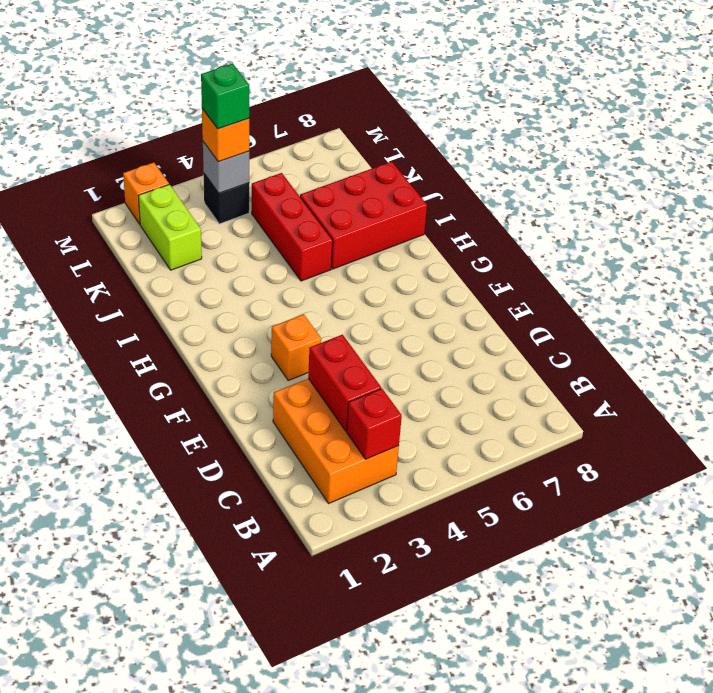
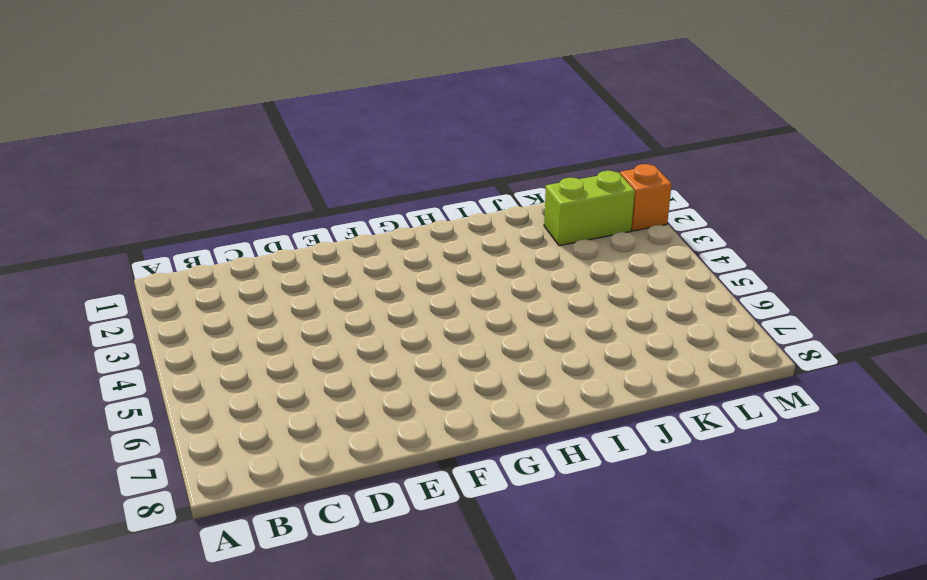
none -> orange brick B2:D3 level 1
none -> orange brick F3 level 1
none -> red brick I5:K5 level 1

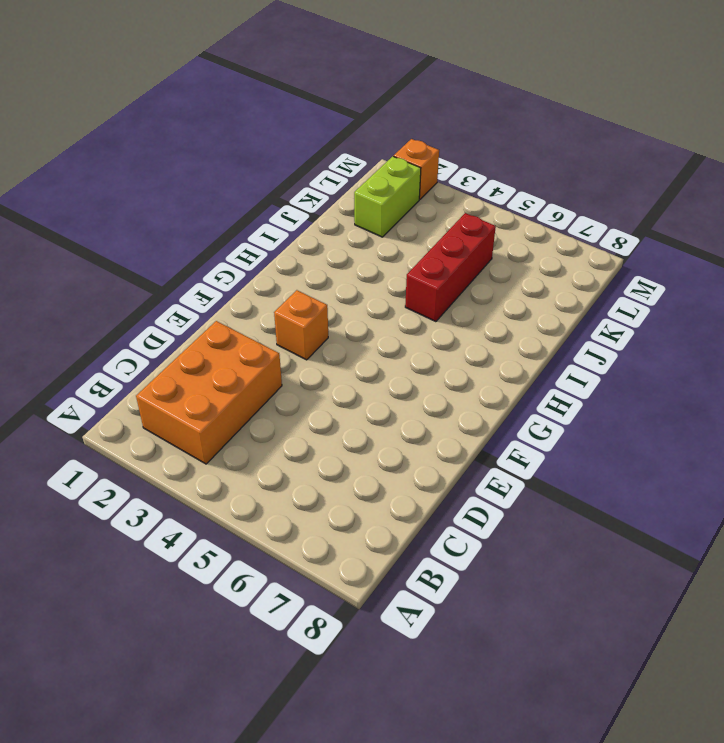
none -> red brick I6:J8 level 1
none -> black brick L4 level 1
none -> red brick B3 level 2

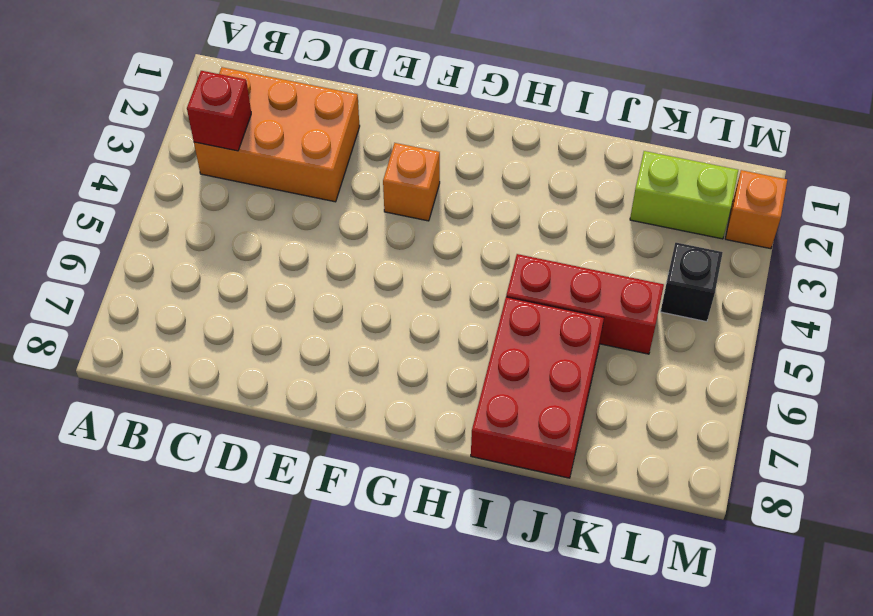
none -> red brick C3:D3 level 2
none -> grey brick L4 level 2
none -> orange brick L4 level 3

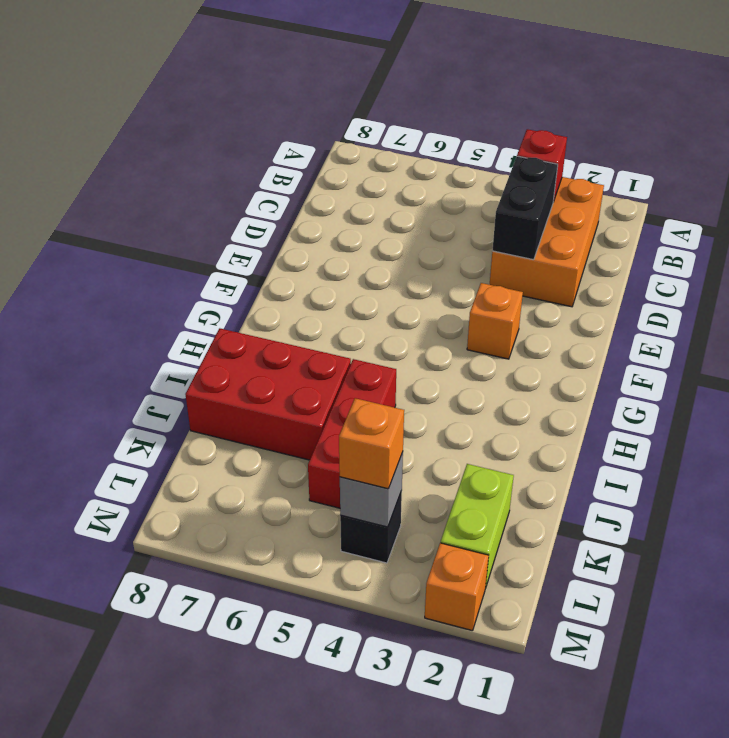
black brick C3:D3 level 2 -> red brick C3:D3 level 2
none -> green brick L4 level 4

